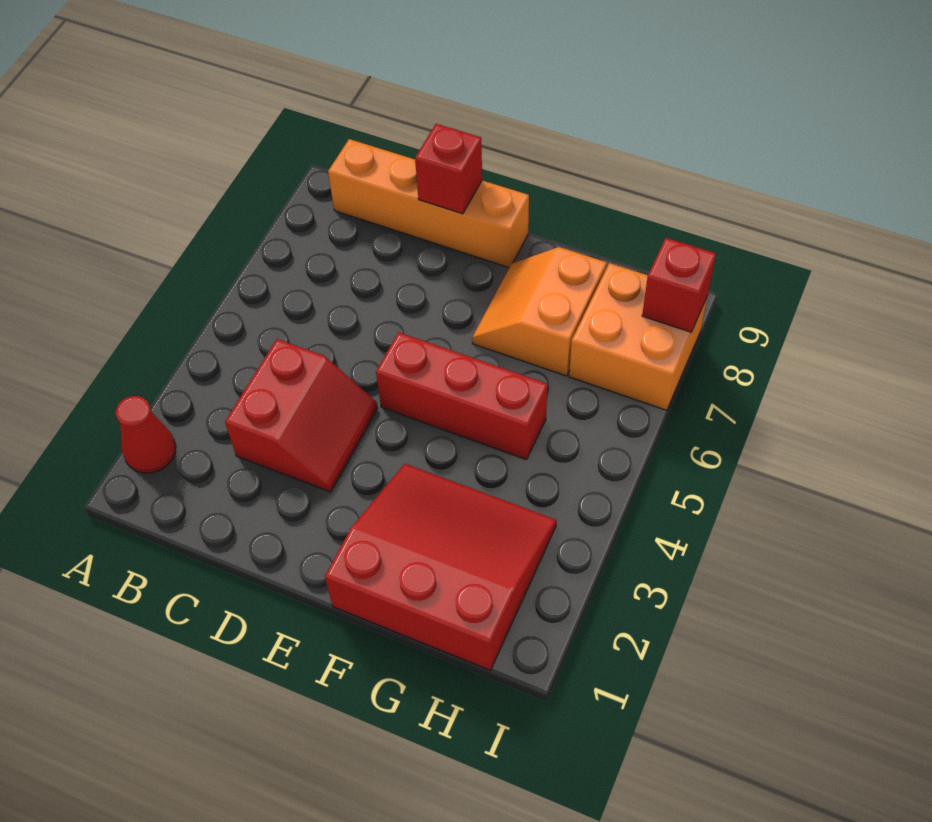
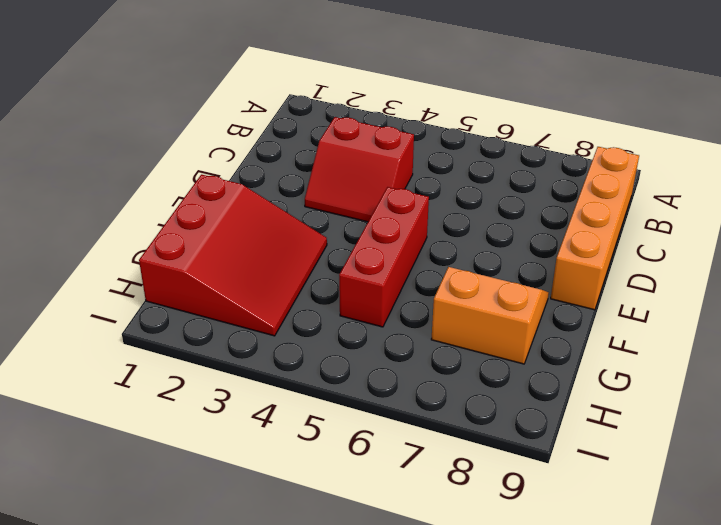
none -> red cone A2 level 1
none -> orange brick H7:I8 level 1

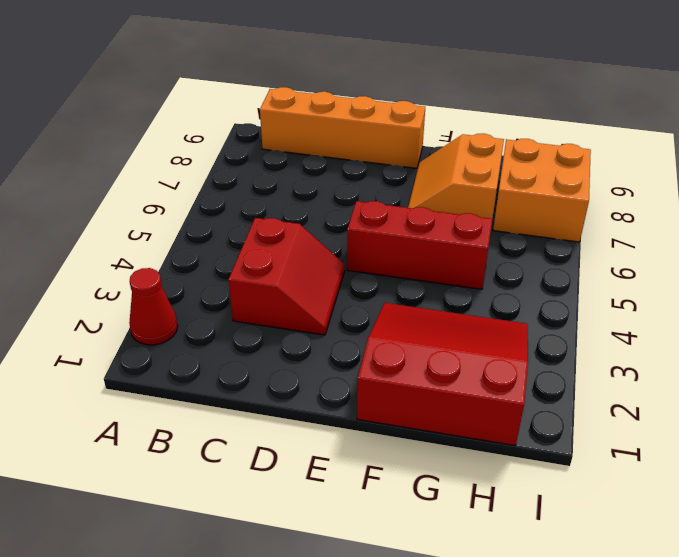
none -> red brick D9 level 2
none -> red brick I8 level 2

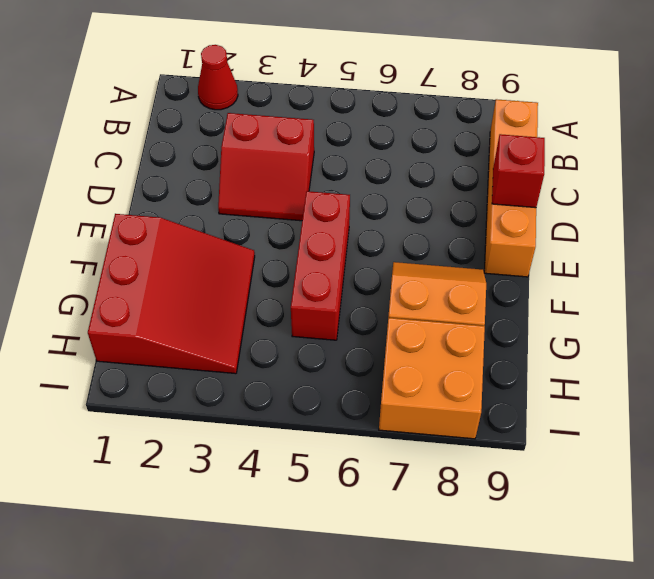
none -> red brick I8 level 2

